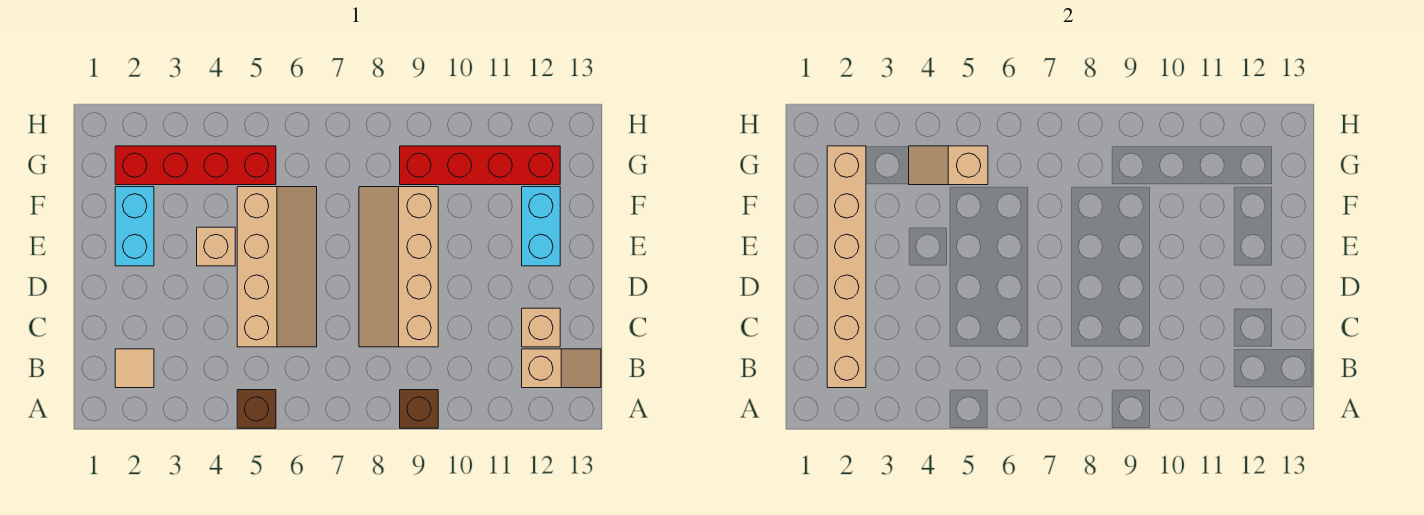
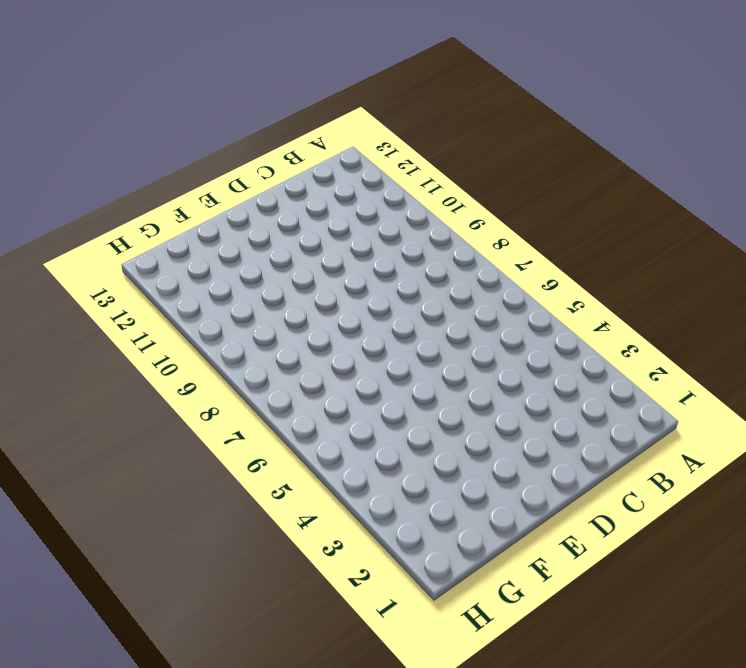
none -> brown brick A5 level 1
none -> brown brick A9 level 1
none -> tan tile B2 level 1

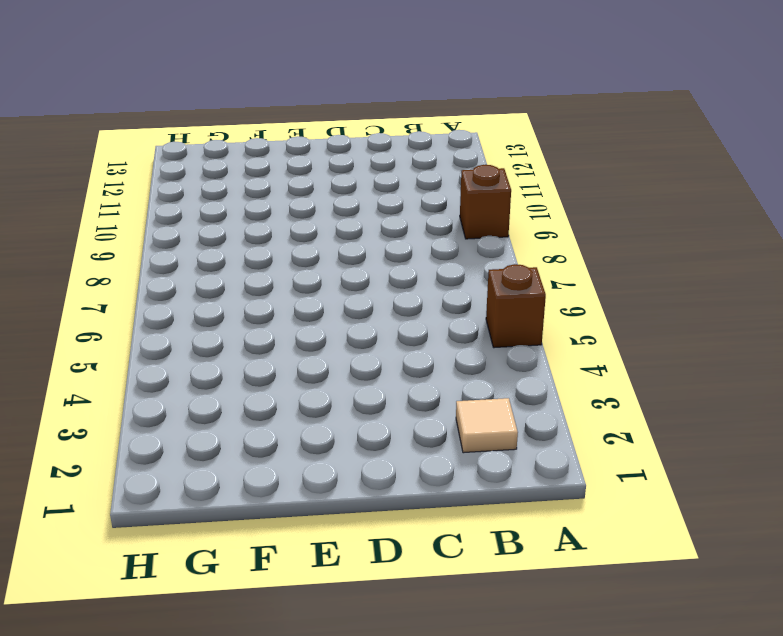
none -> tan slope B12:B13 level 1 top 12
none -> tan slope C5:F6 level 1 top 5
none -> tan slope C8:F9 level 1 top 9

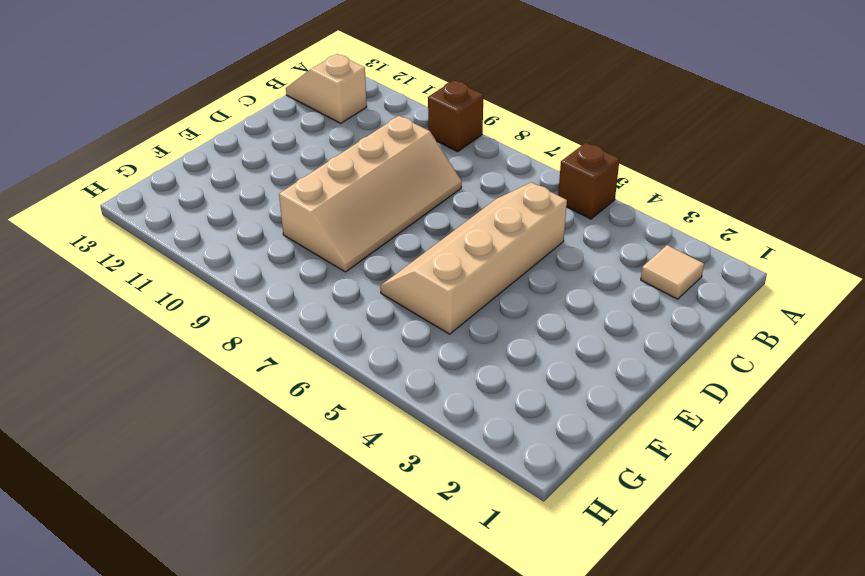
none -> tan brick C12 level 1
none -> cyan brick E2:F2 level 1
none -> tan brick E4 level 1

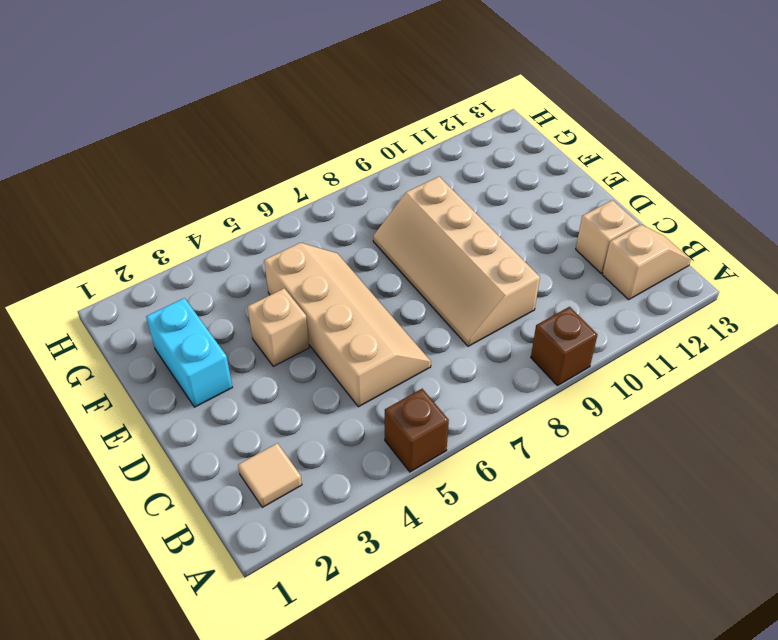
none -> cyan brick E12:F12 level 1
none -> red brick G2:G5 level 1
none -> red brick G9:G12 level 1

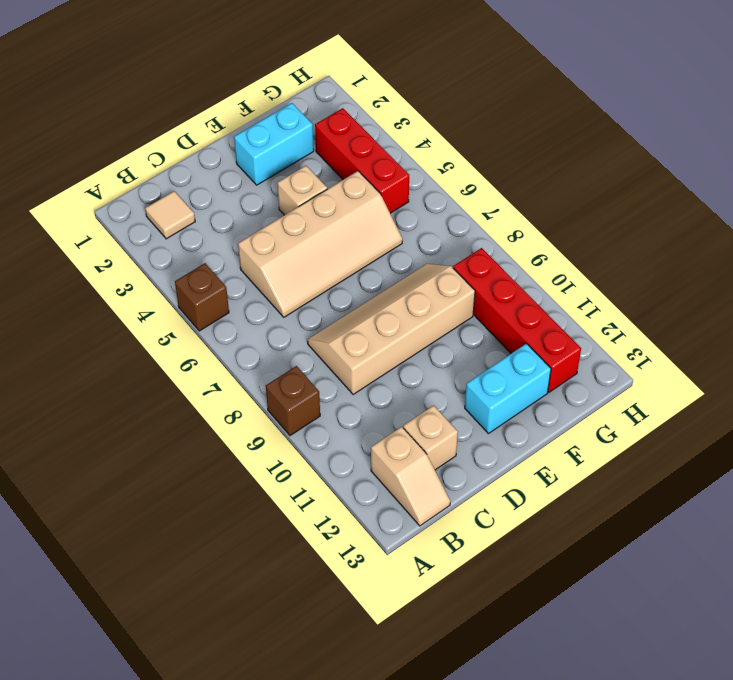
red brick G3:G5 level 1 -> red brick G2:G5 level 1
none -> tan brick B2:G2 level 2
none -> tan slope G4:G5 level 2 top 5

